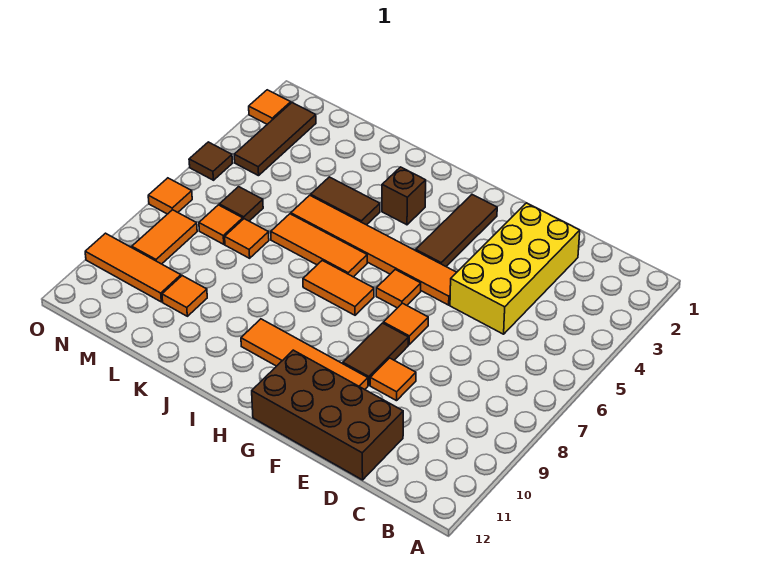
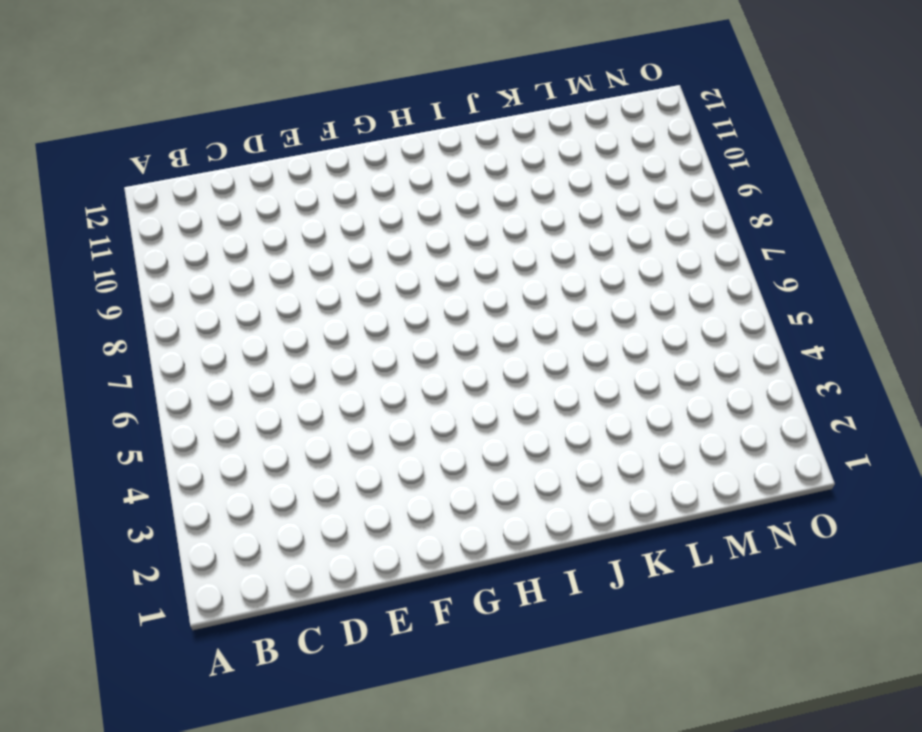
none -> yellow brick D2:E5 level 1
none -> brown brick D11:G12 level 1
none -> orange tile E9 level 1

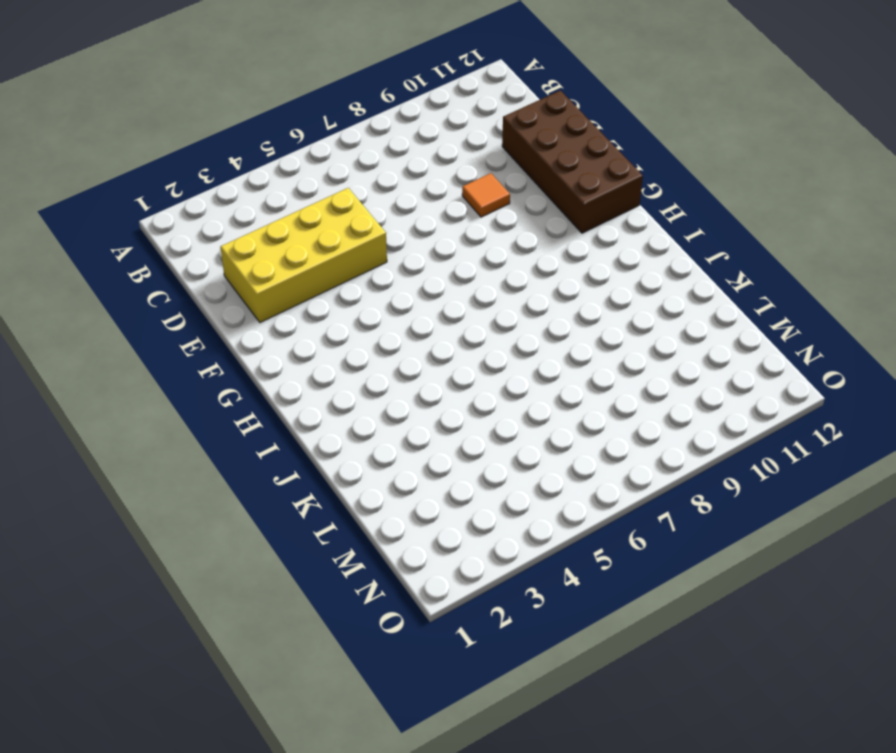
none -> orange tile F5:K5 level 1
none -> orange tile F7 level 1
none -> brown tile F8:F9 level 1

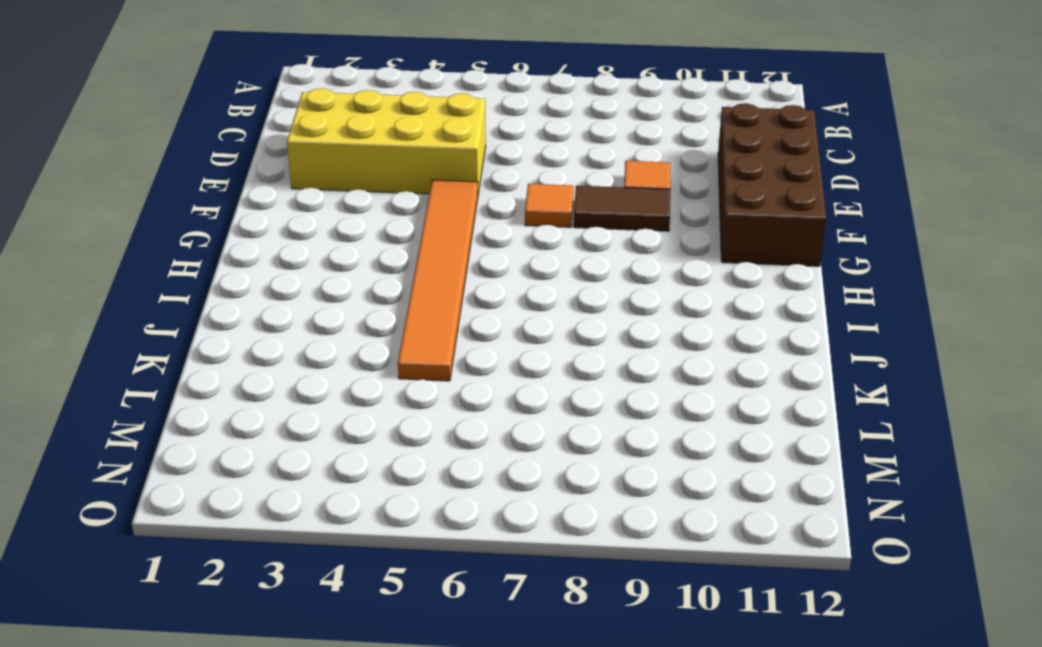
none -> orange tile F10:I10 level 1
none -> brown tile G2:G4 level 1
none -> orange tile G6 level 1

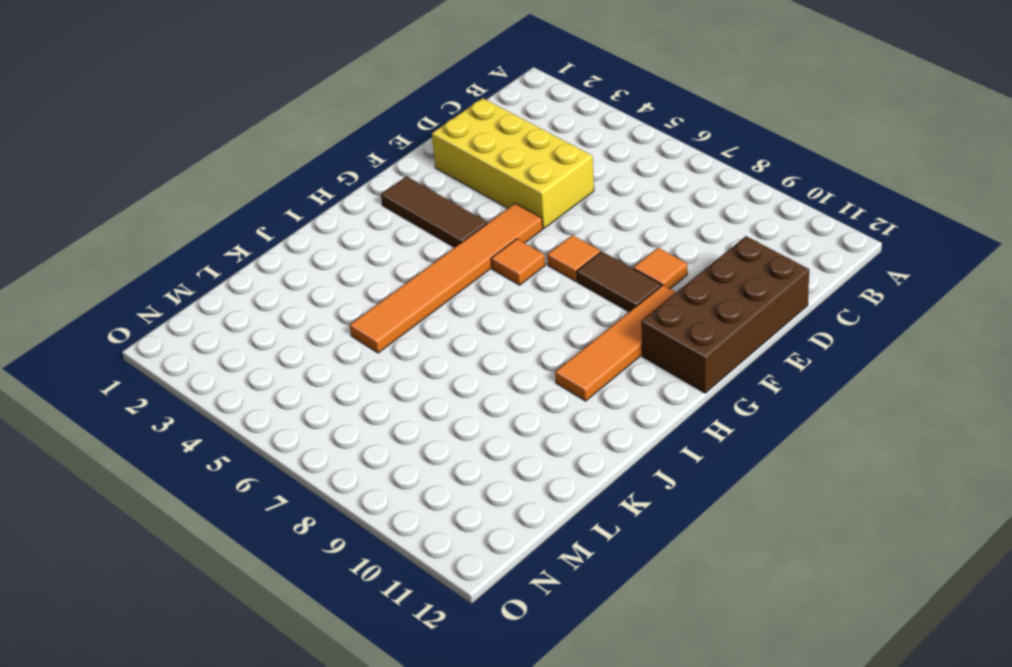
none -> orange tile H7:I7 level 1
none -> brown brick I3 level 1
none -> orange tile I6:K6 level 1

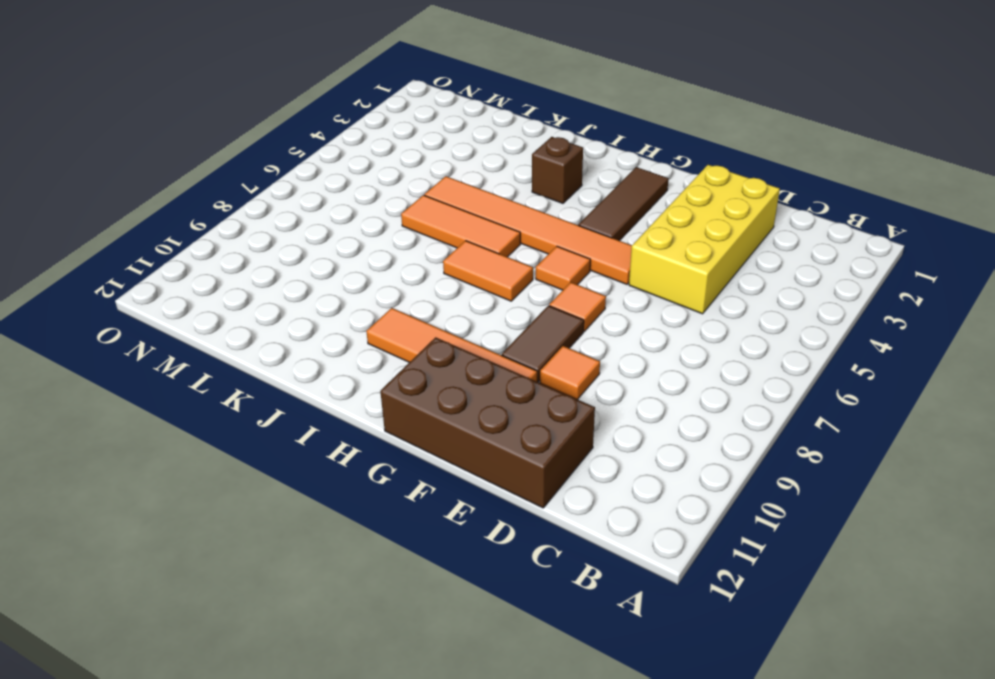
none -> brown tile J4:K4 level 1
none -> orange tile L7 level 1
none -> orange tile L10 level 1

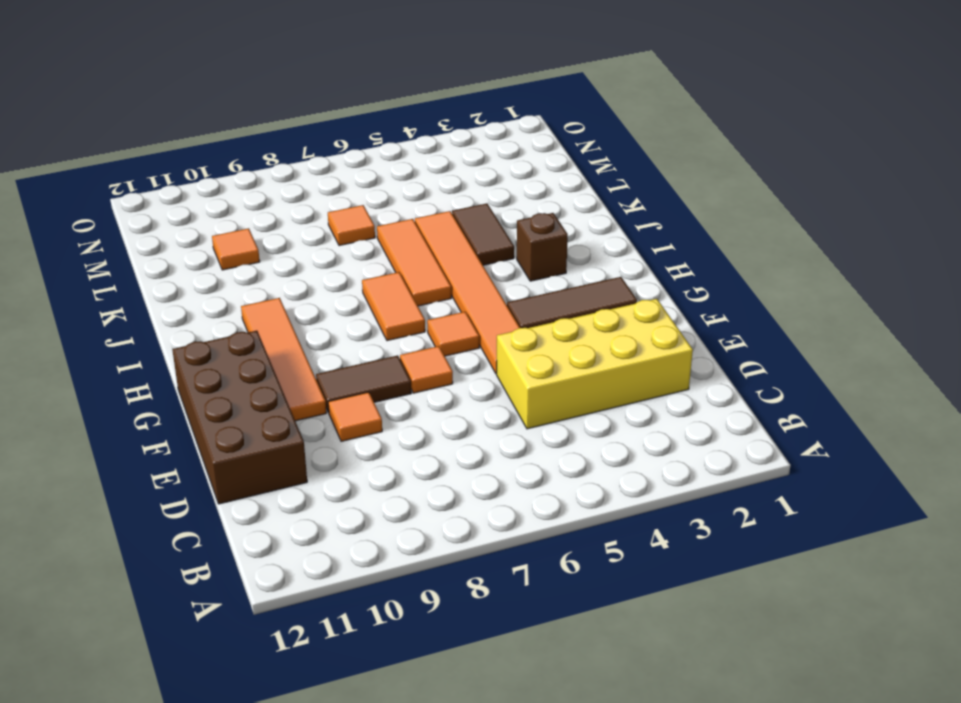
none -> brown tile M6 level 1
none -> orange tile M7 level 1
none -> orange tile M10:O10 level 1

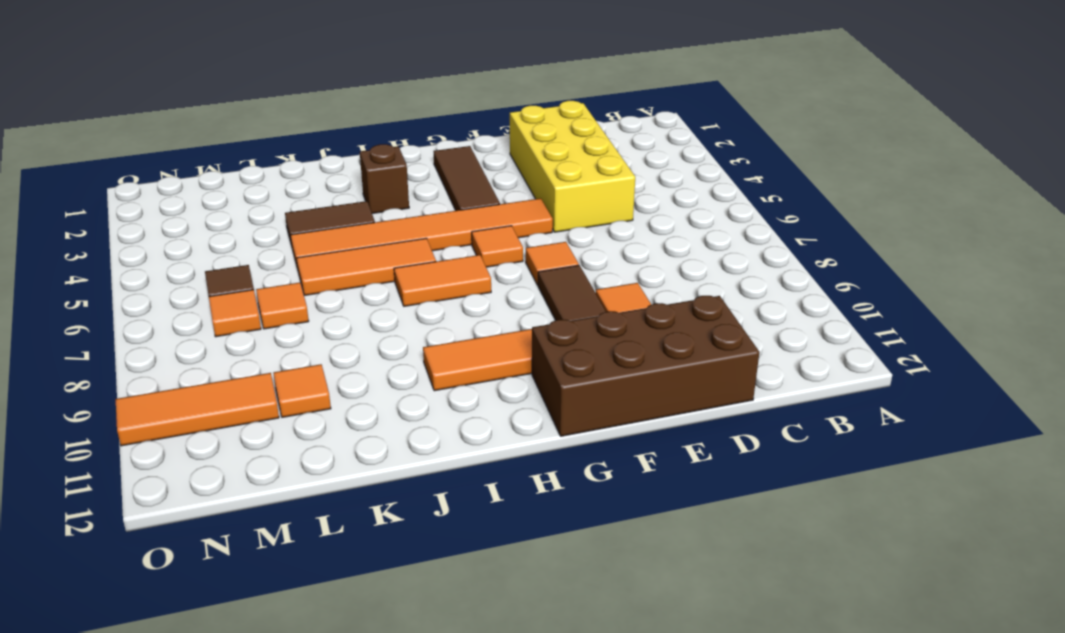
none -> brown tile N2:N4 level 1
none -> orange tile N8:N9 level 1
none -> orange tile O2 level 1

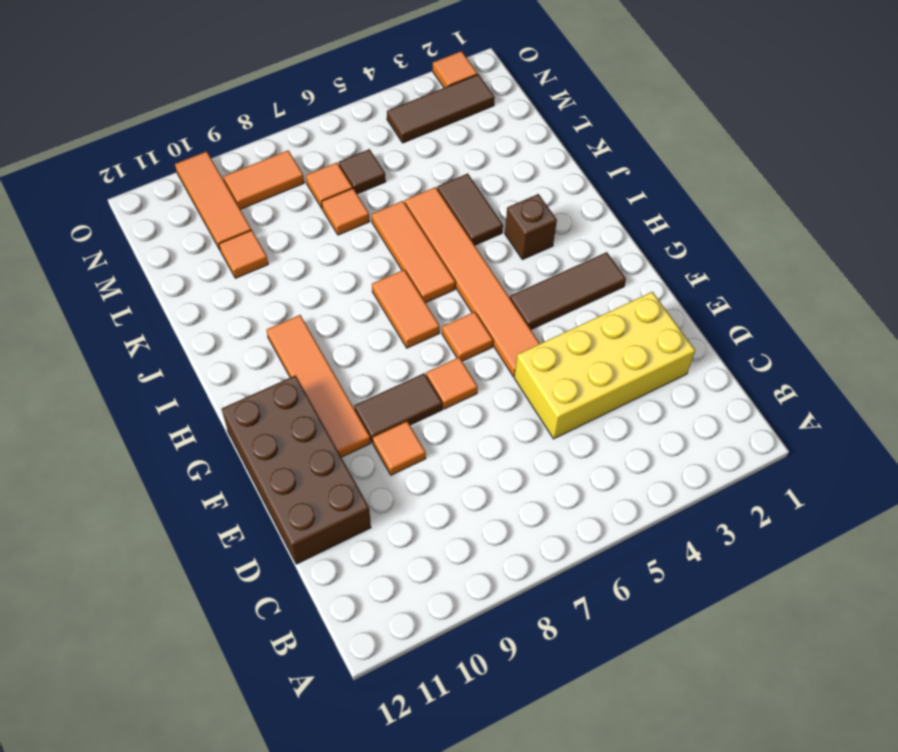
none -> brown tile O5 level 1
none -> orange tile O7 level 1

